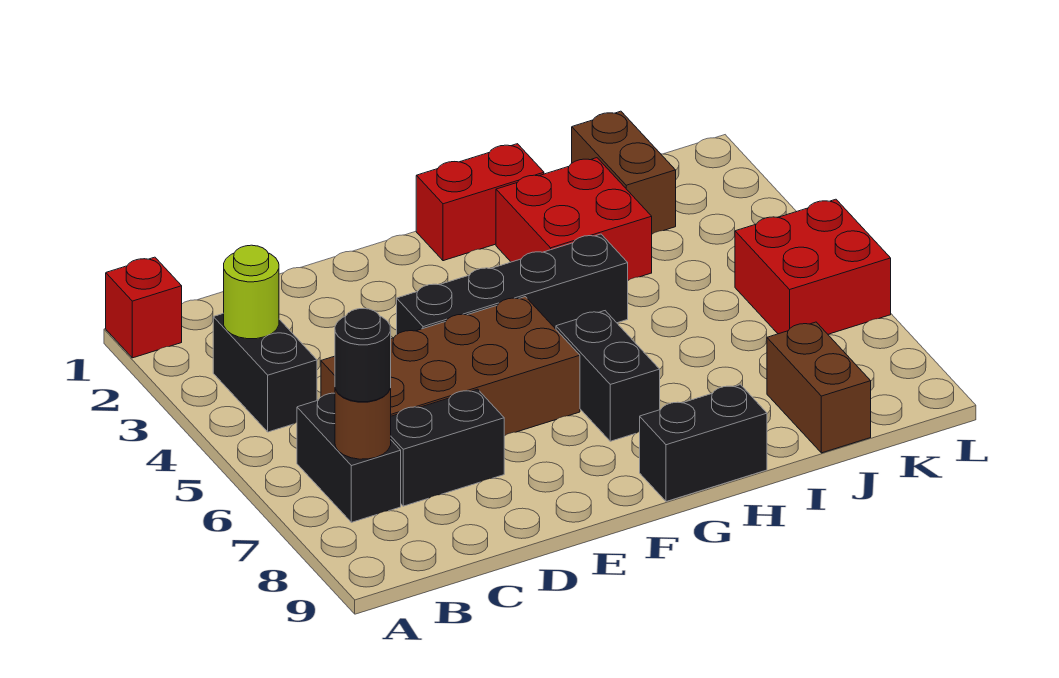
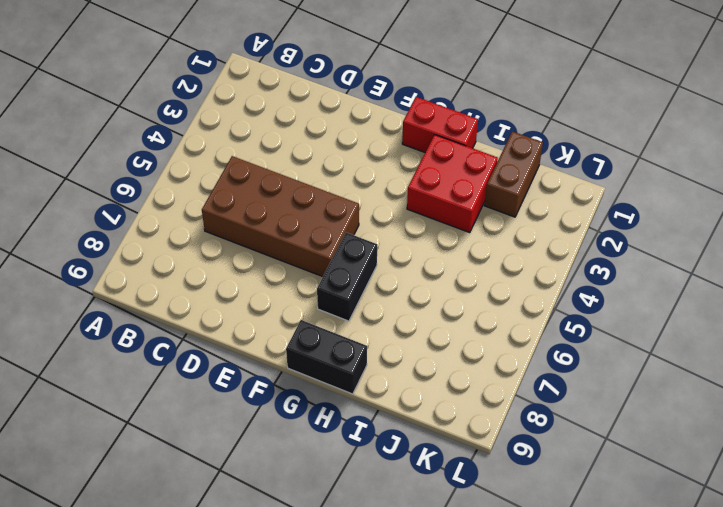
none -> red brick A1 level 1
none -> black brick B3:B4 level 1
none -> black brick B6:B7 level 1

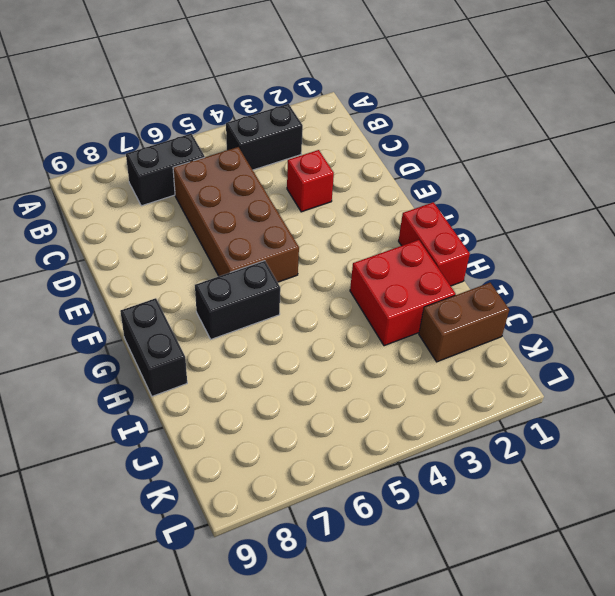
red brick D3 level 1 -> red brick A1 level 1
none -> black brick C7:D7 level 1
none -> black brick E4:H4 level 1
none -> brown brick J8:J9 level 1

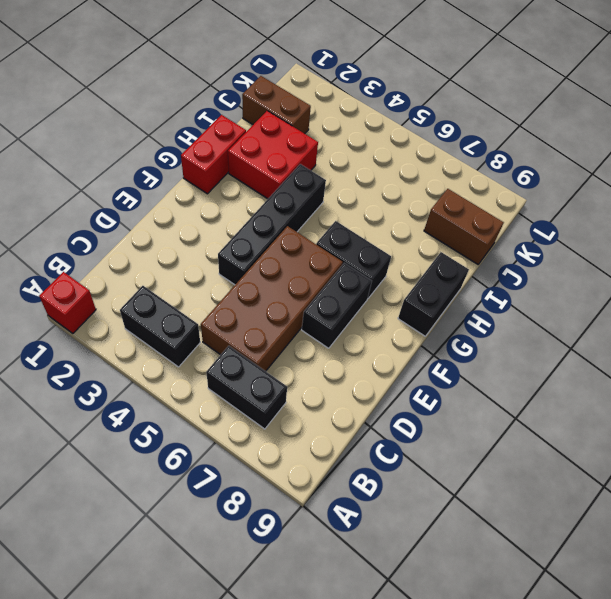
black brick E7:F7 level 1 -> black brick C7:D7 level 1
none -> red brick K5:L6 level 1
none -> lime round brick B3 level 2
none -> brown round brick B7 level 2

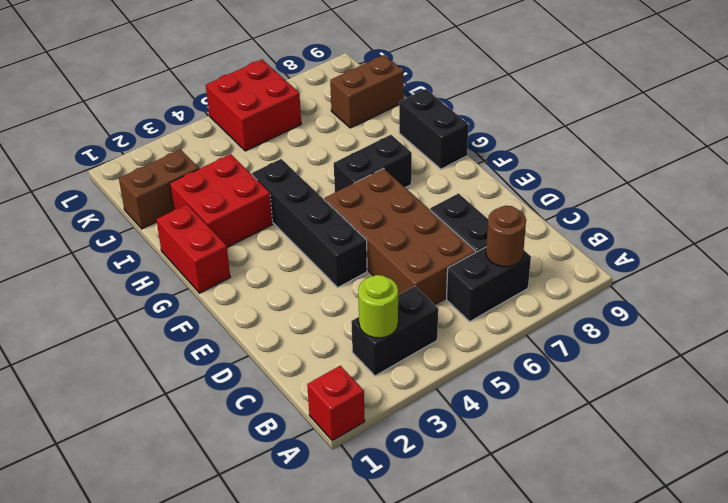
none -> black round brick B7 level 3

